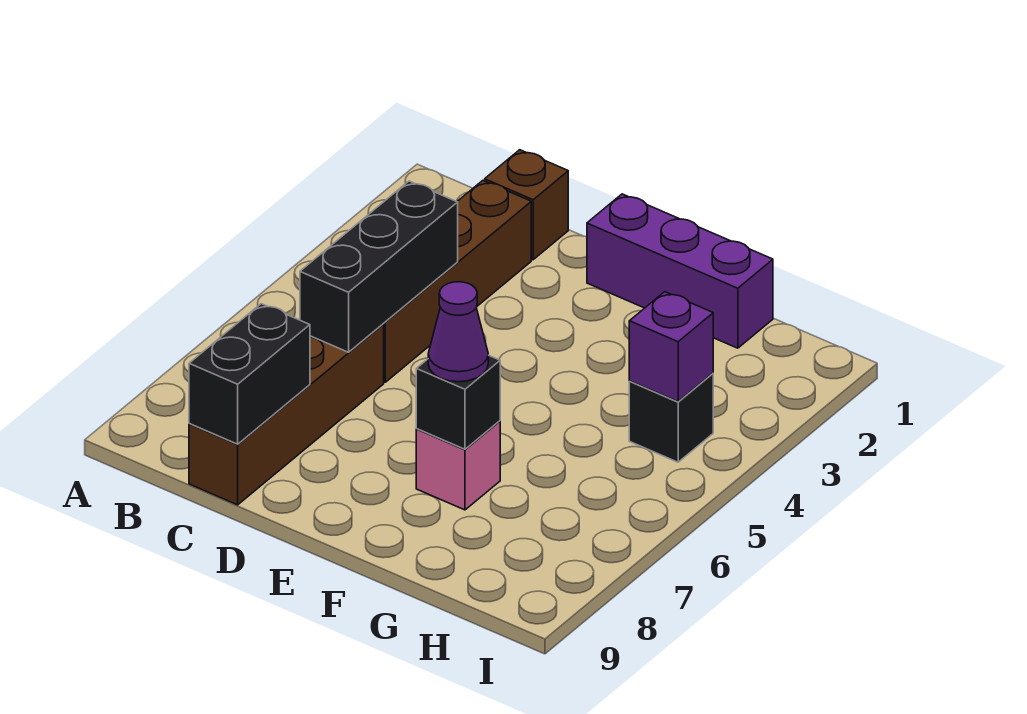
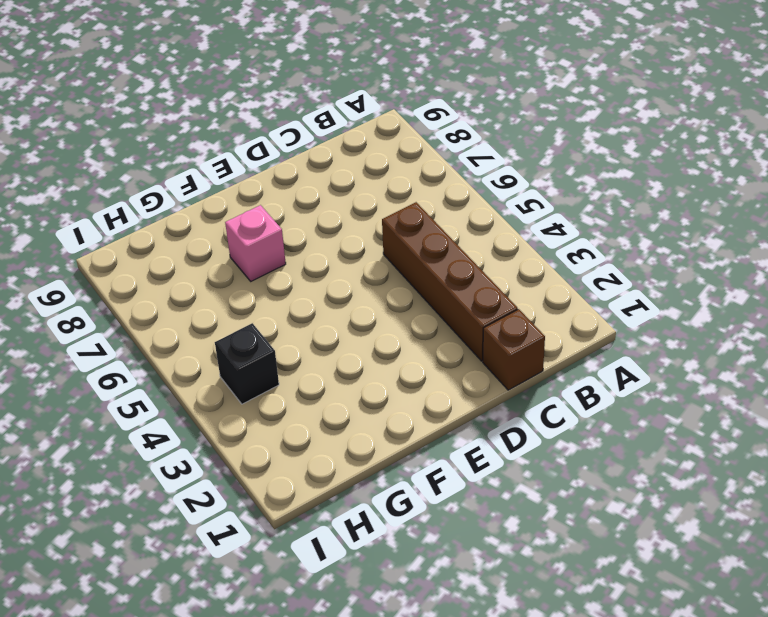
none -> brown brick C6:C9 level 1
none -> purple brick E1:G1 level 1

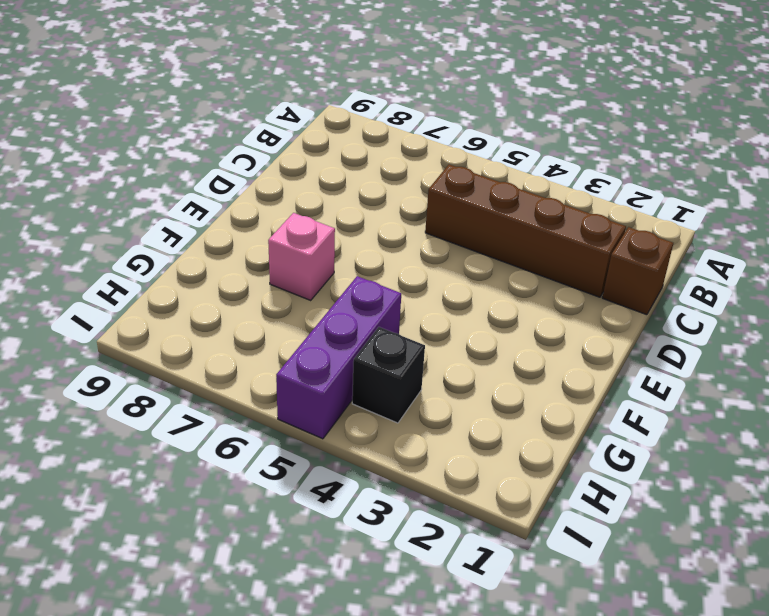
purple brick G5:I5 level 1 -> purple brick E1:G1 level 1
none -> brown brick C6:C9 level 1
none -> black brick C4:C6 level 2

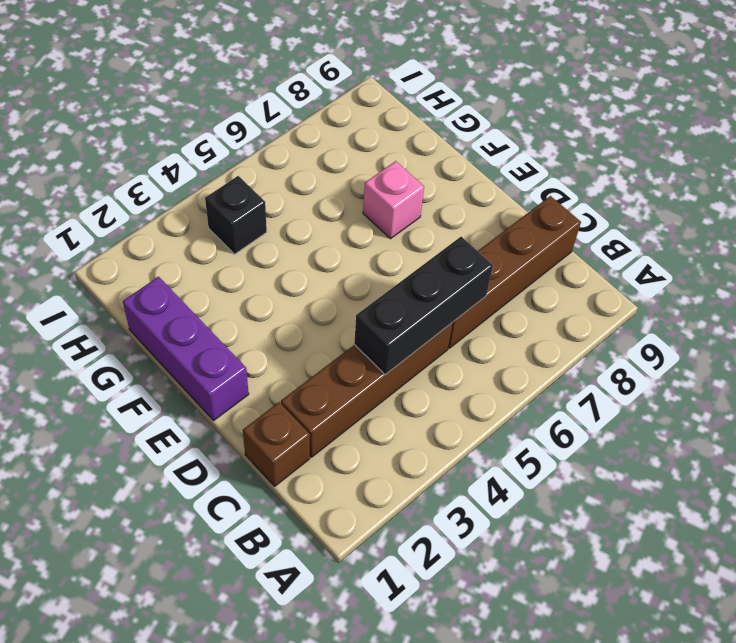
none -> black brick C8:C9 level 2
none -> black brick F7 level 2

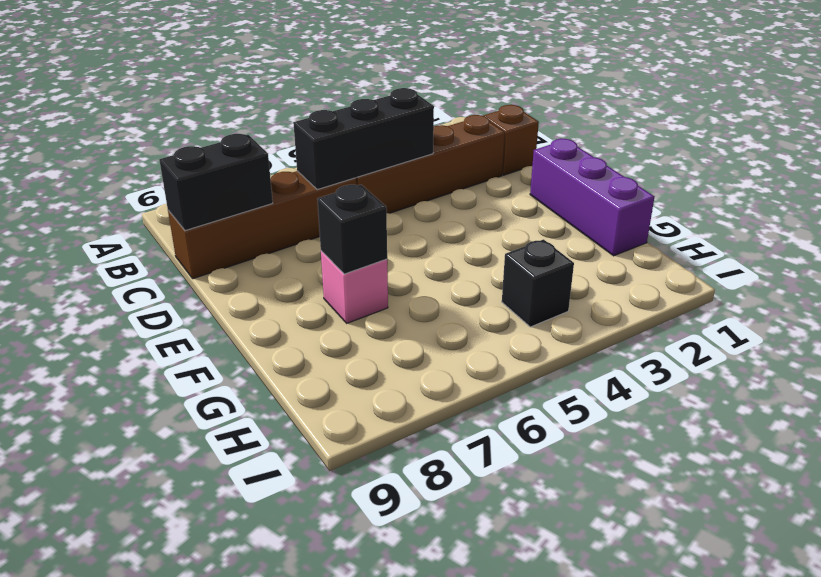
none -> purple brick H4 level 2
none -> purple cone F7 level 3

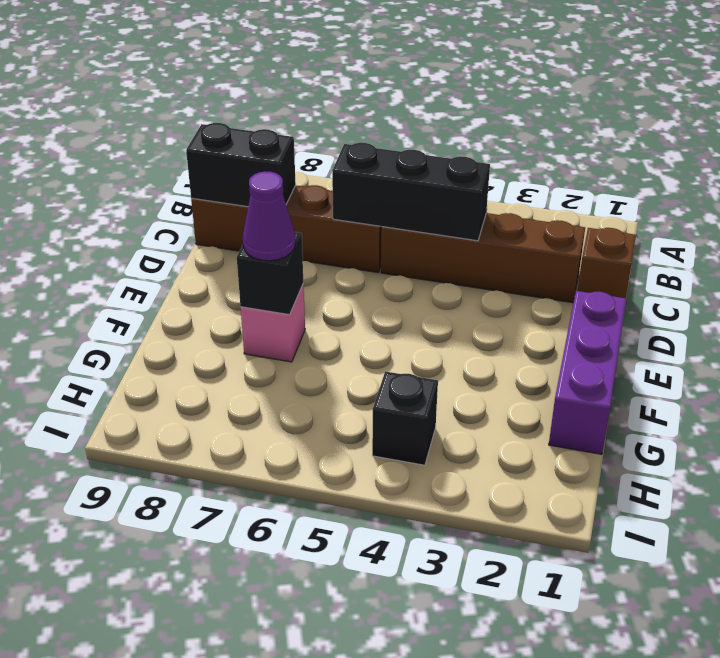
none -> purple brick H4 level 2

